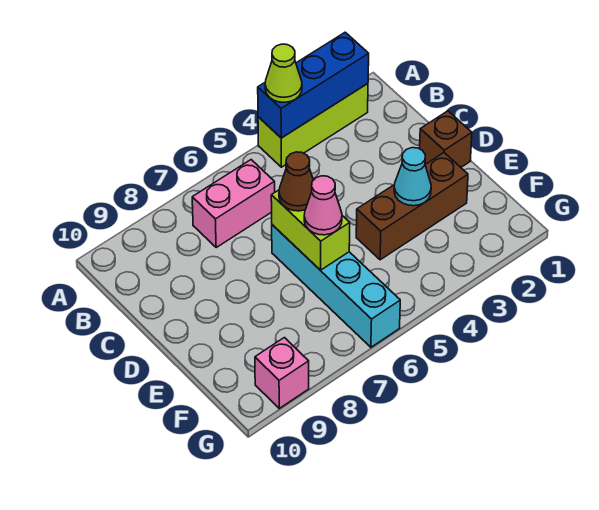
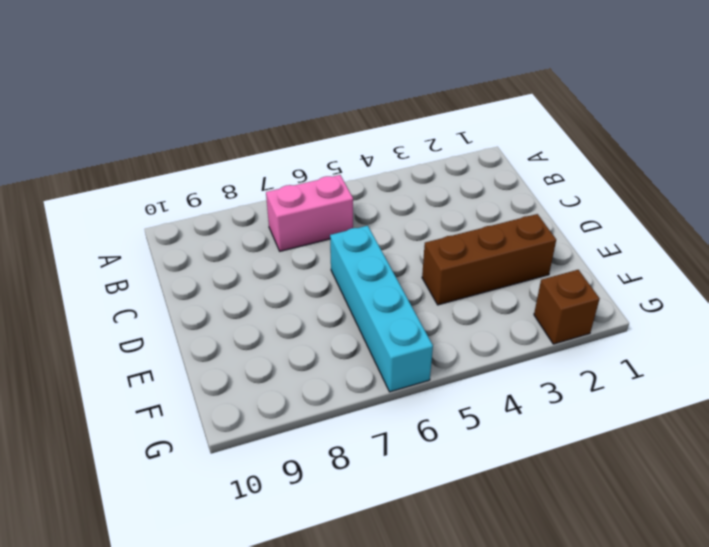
brown brick G2 level 1 -> brown brick D1 level 1
none -> lime brick A2:A4 level 1
none -> pink brick G9 level 1
none -> blue brick A2:A4 level 2

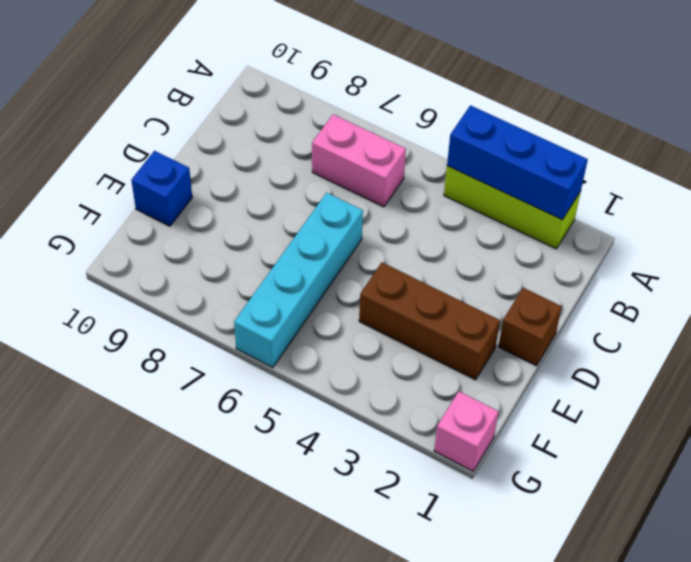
blue brick E10 level 1 -> none
pink brick G1 level 1 -> pink brick G9 level 1
none -> lime brick D6:E6 level 2
none -> cyan cone E3 level 2
none -> lime cone A4 level 3

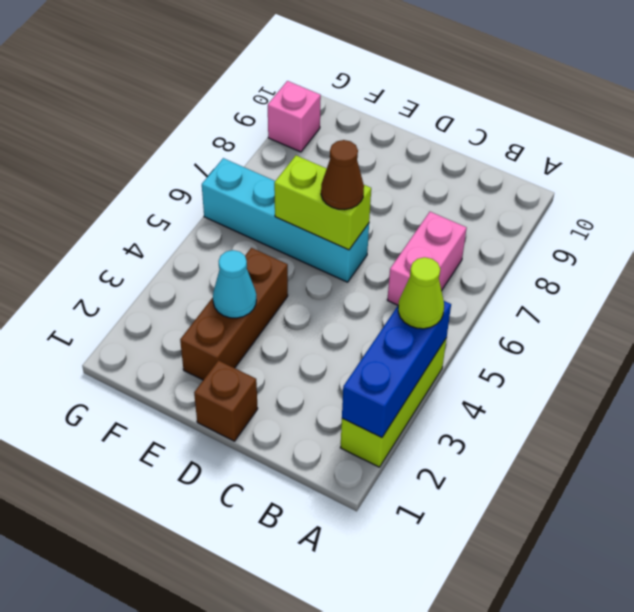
none -> pink cone E6 level 3

